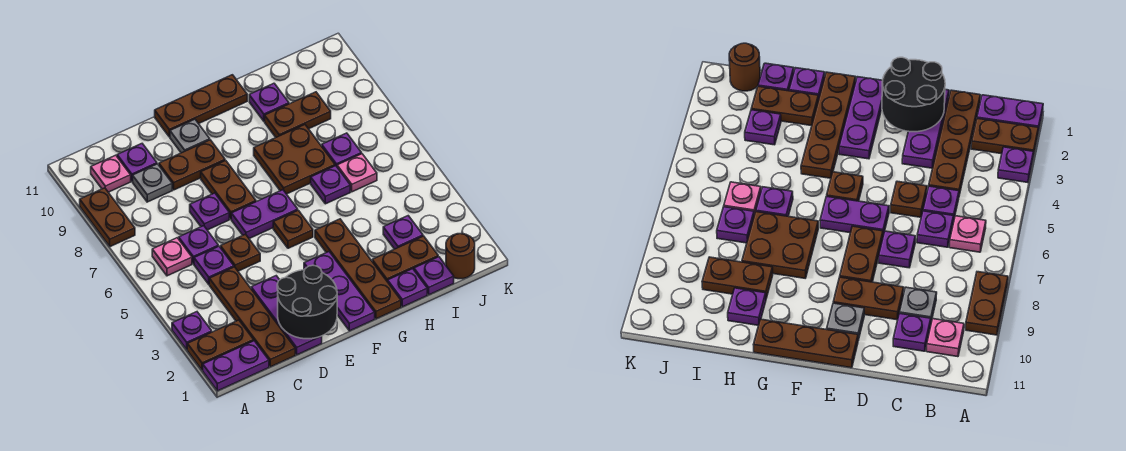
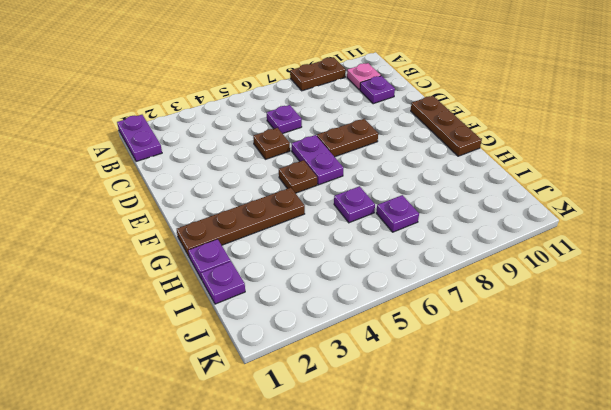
none -> brown plate A2:B2 level 1
none -> purple plate A3 level 1
none -> pink plate B6 level 1
none -> brown plate C1:C4 level 1

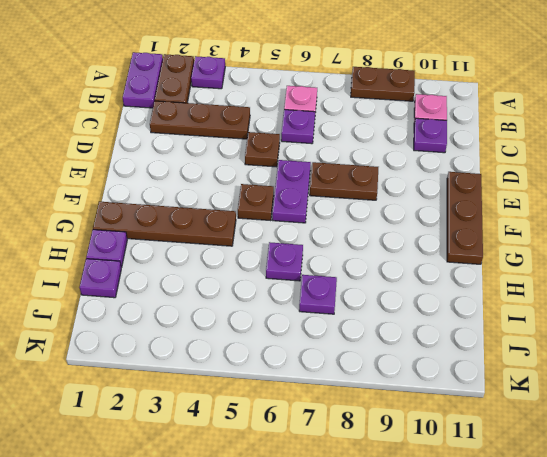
brown plate C2:C4 level 1 -> brown plate C1:C4 level 1
none -> purple plate C5 level 1
none -> grey plate C9 level 1
none -> purple plate D1:D3 level 1
none -> purple plate D7 level 1

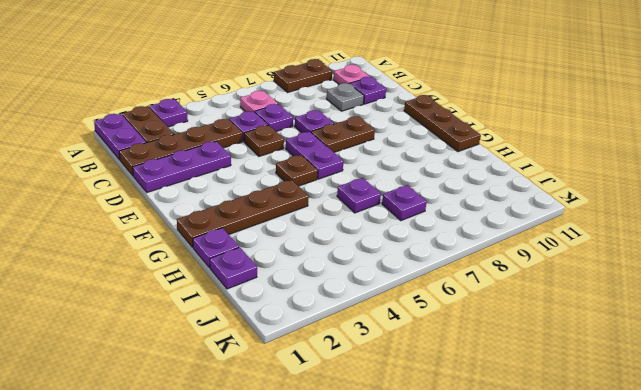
none -> brown plate D9:E9 level 1
none -> grey plate E10 level 1
none -> purple plate F1:F3 level 1
none -> brown plate G7:H8 level 1

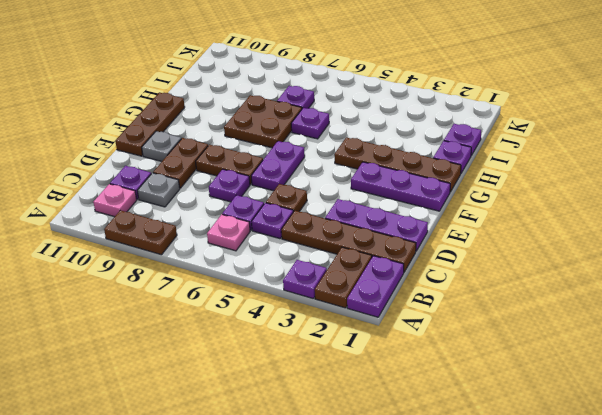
none -> brown plate F5 level 1
none -> brown plate H2:I2 level 1
none -> brown plate H9:I9 level 1
none -> purple plate H10 level 1

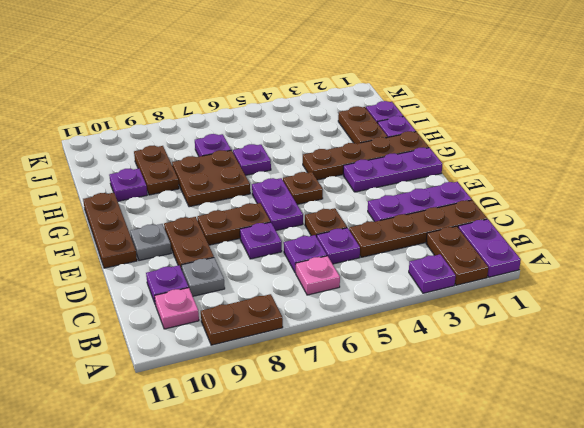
none -> purple plate I3 level 1
none -> pink plate I6 level 1
none -> brown round brick J1 level 1
none -> black round brick D1:E2 level 2

